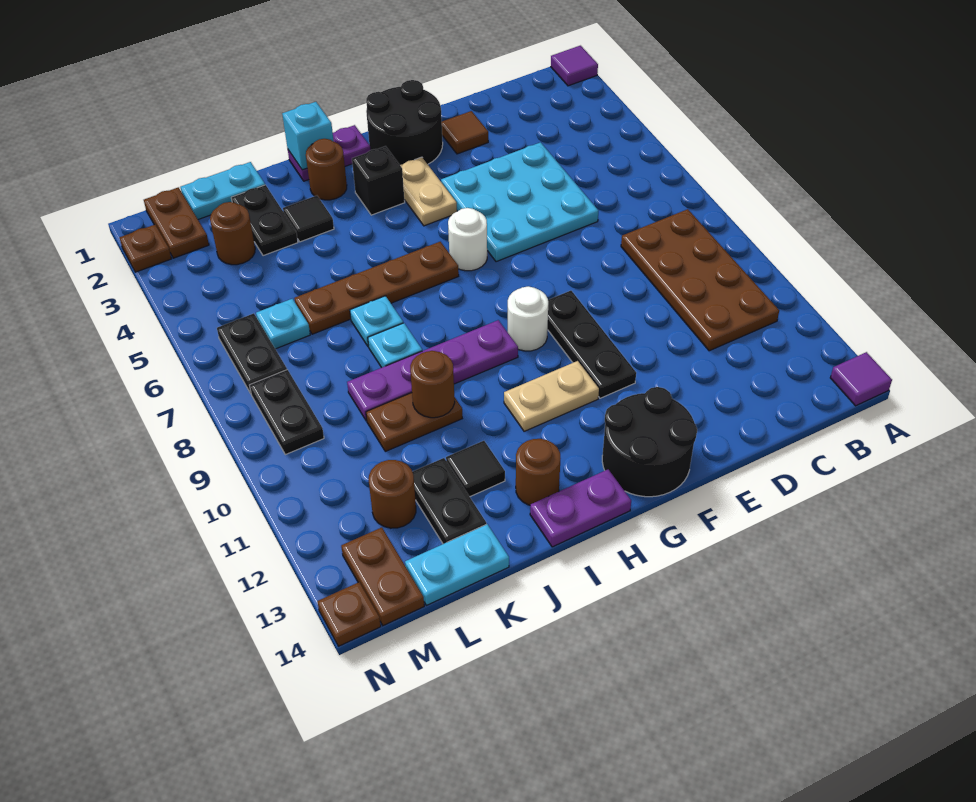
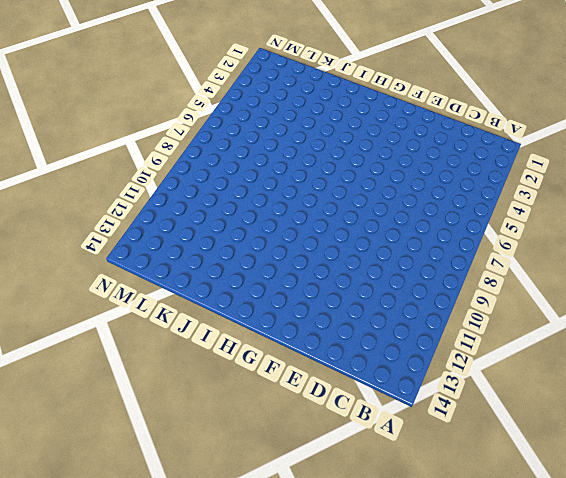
none -> purple tile A1 level 1
none -> purple tile A14 level 1
none -> brown plate B8:C11 level 1
none -> cyan plate D4:F6 level 1

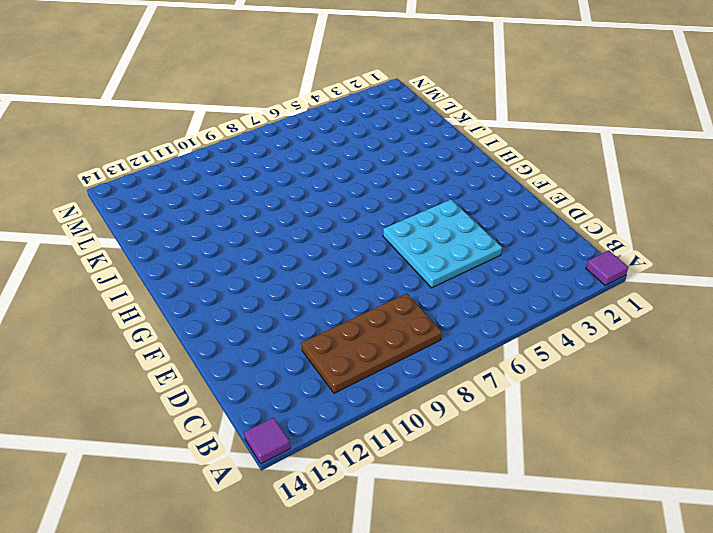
none -> brown tile E2 level 1
none -> black round brick F1:G2 level 1
none -> black plate F9:F11 level 1
none -> black round brick F13:G14 level 1

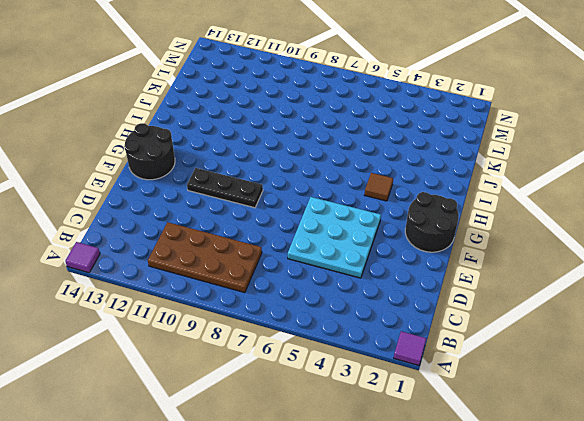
brown tile H4 level 1 -> brown tile E2 level 1
none -> tan plate G3:G4 level 1
none -> white round brick G6 level 1
none -> white round brick G9 level 1
none -> tan plate G11:H11 level 1

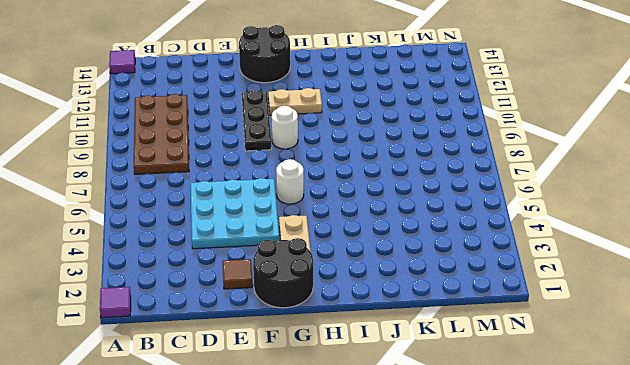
none -> purple plate H1:I1 level 1
none -> black brick H3 level 1
none -> brown plate H6:K6 level 1
none -> purple plate H9:K9 level 1

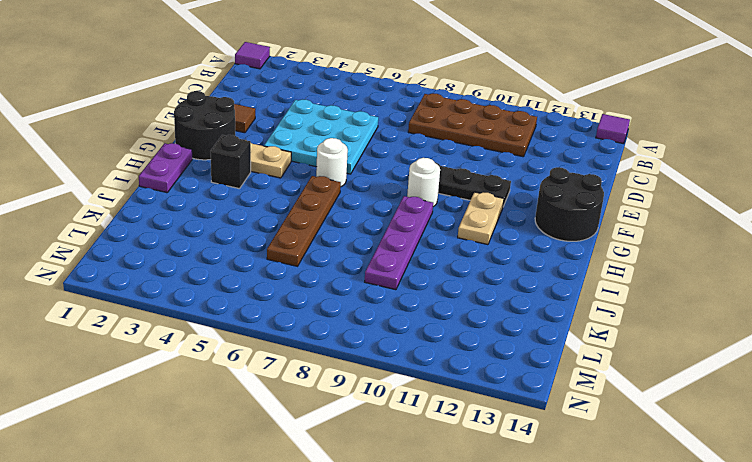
none -> purple plate H14:I14 level 1
none -> brown round brick I2 level 1
none -> brown round brick I13 level 1
none -> black tile J3 level 1

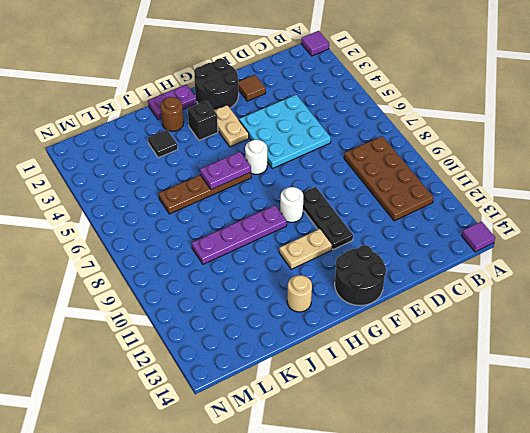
purple plate H6:I6 level 2 -> purple plate H14:I14 level 1
tan round brick I13 level 1 -> brown round brick I13 level 1
none -> cyan plate J7 level 1
none -> cyan plate J8 level 1
none -> brown plate J10:K10 level 1
none -> black tile J12 level 1

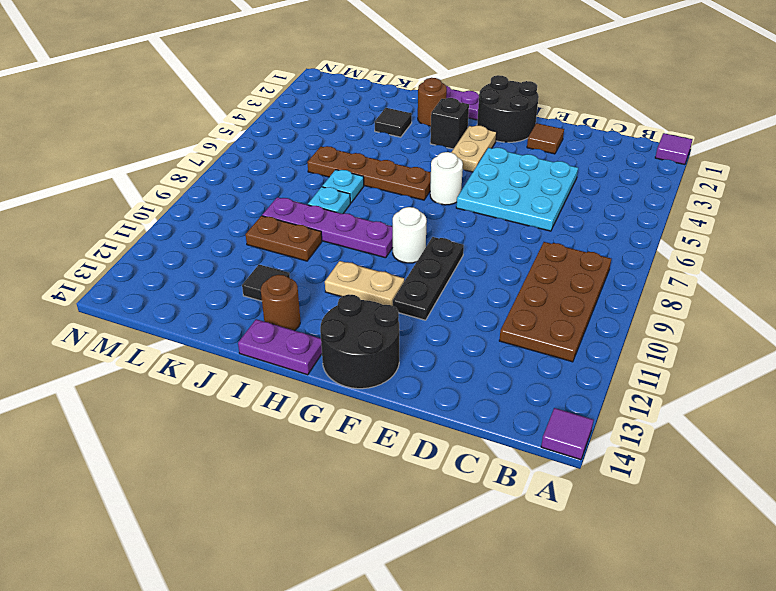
none -> cyan plate K1:L1 level 1
none -> black plate K2:K3 level 1
none -> black plate K12:K13 level 1
none -> cyan plate K14:L14 level 1

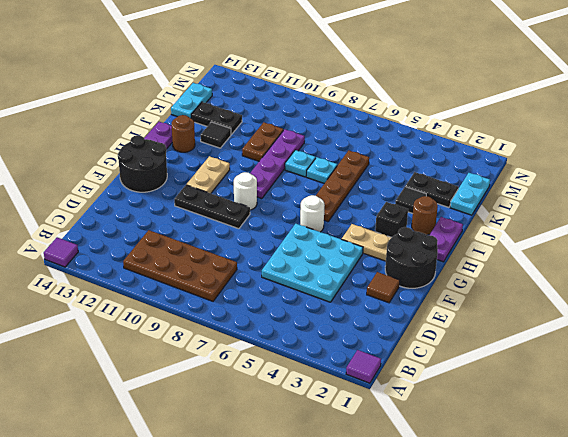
none -> brown round brick L3 level 1
none -> cyan plate L6 level 1
none -> brown round brick L12 level 1
none -> brown plate M1:M2 level 1

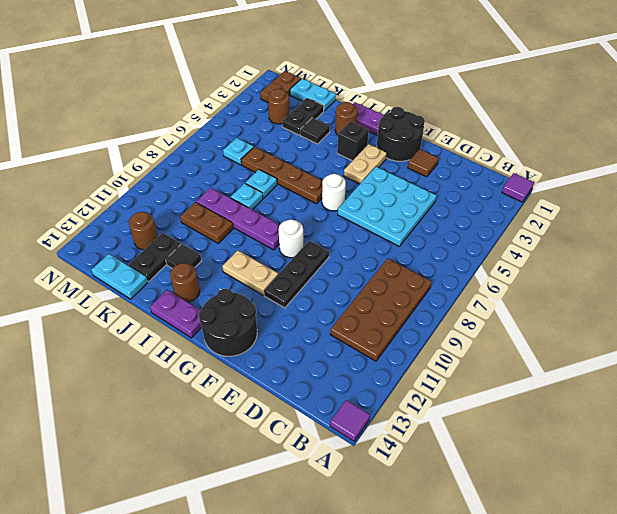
none -> black plate M6:M7 level 1
none -> black plate M8:M9 level 1
none -> brown plate M13:M14 level 1
none -> brown plate N2 level 1

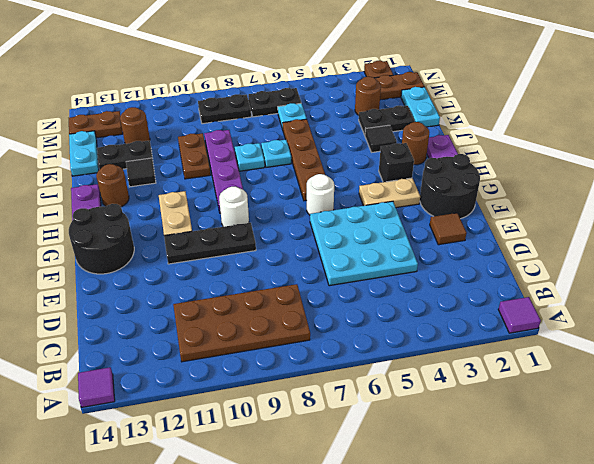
none -> brown plate N14 level 1
none -> cyan brick I1 level 2
none -> brown round brick J10 level 2

